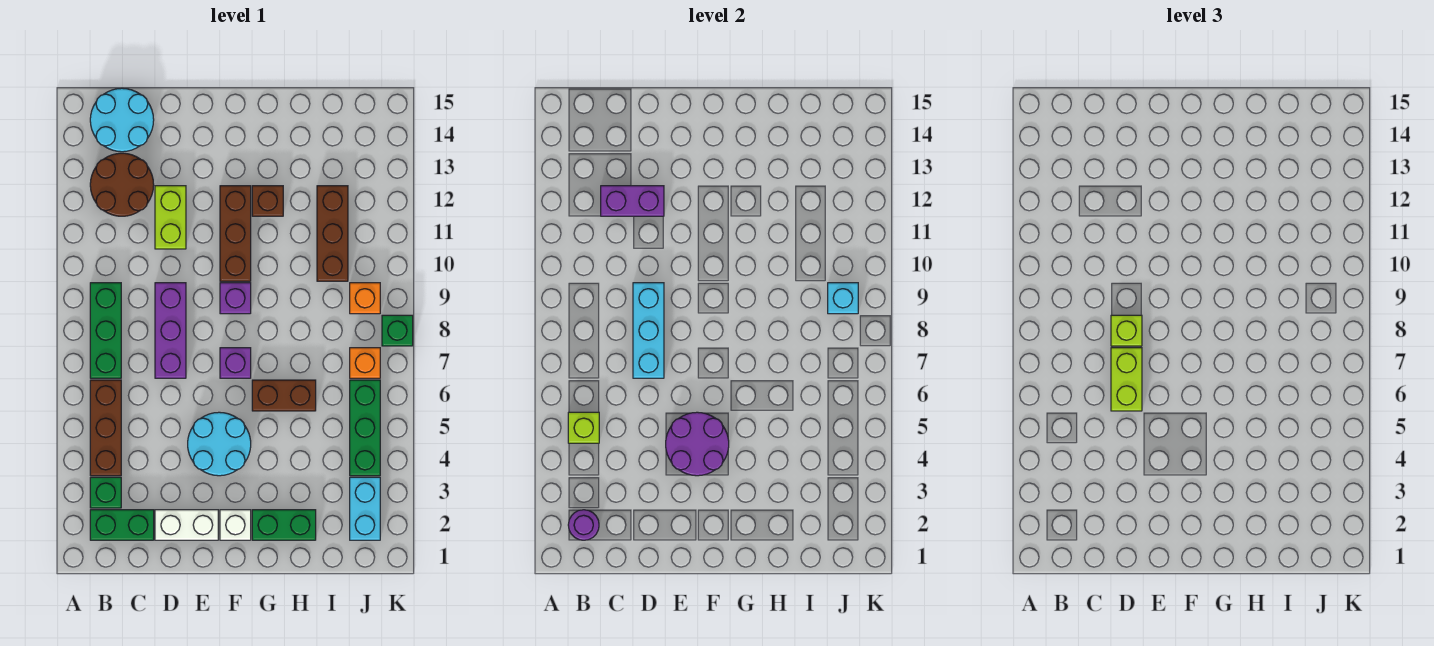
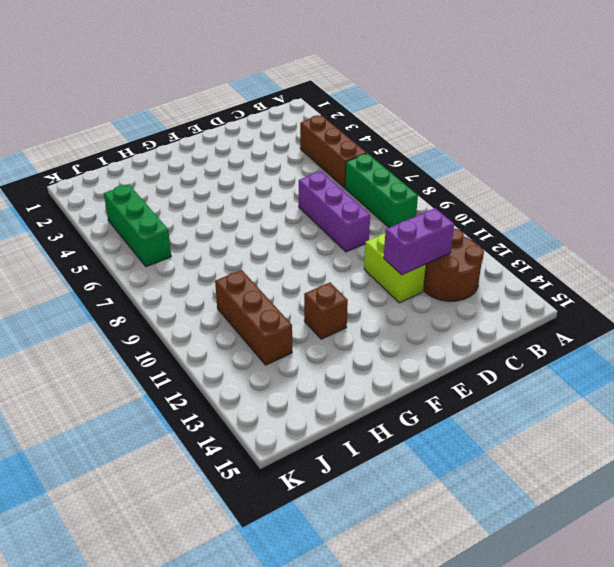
none -> green brick B2:C2 level 1
none -> green brick B3 level 1
none -> cyan round brick B14:C15 level 1
none -> white brick D2:E2 level 1

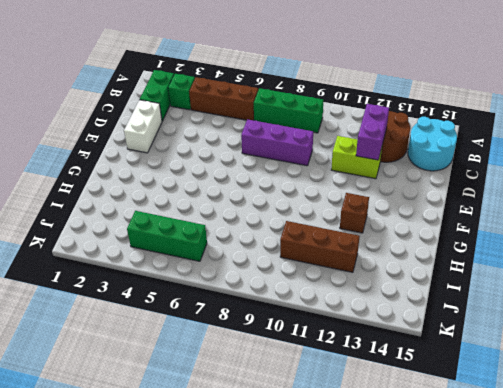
none -> cyan round brick E4:F5 level 1
none -> white brick F2 level 1
none -> purple brick F7 level 1
none -> purple brick F9 level 1

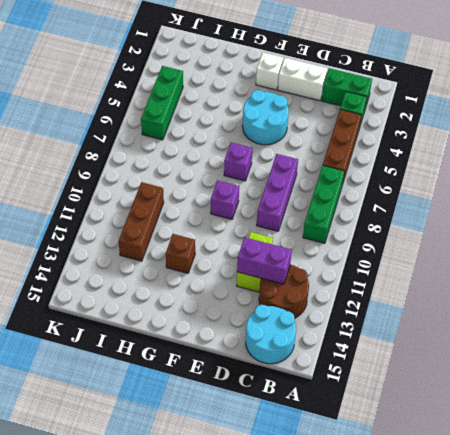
none -> brown brick F10:F12 level 1
none -> green brick G2:H2 level 1
none -> brown brick G6:H6 level 1
none -> cyan brick J2:J3 level 1

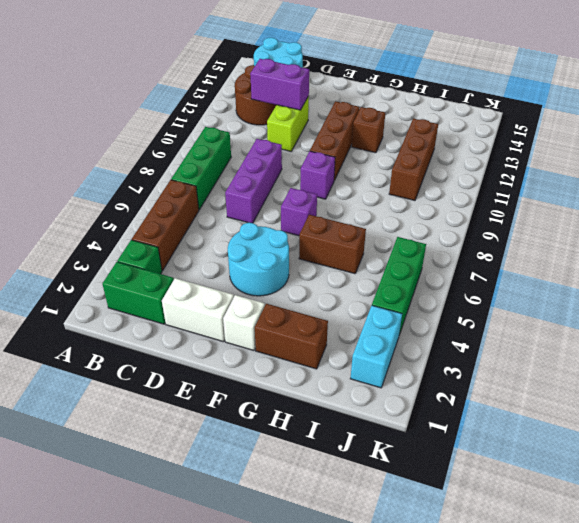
brown brick G2:H2 level 1 -> green brick G2:H2 level 1
none -> orange brick J7 level 1
none -> orange brick J9 level 1
none -> green brick K8 level 1
none -> purple round brick B2 level 2

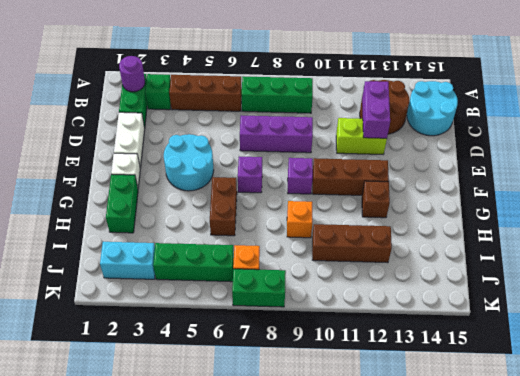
orange brick H9 level 1 -> orange brick J9 level 1
green brick K7:K8 level 1 -> green brick K8 level 1
none -> lime brick B5 level 2
none -> cyan brick D7:D9 level 2
none -> purple round brick E4:F5 level 2
none -> cyan brick J9 level 2

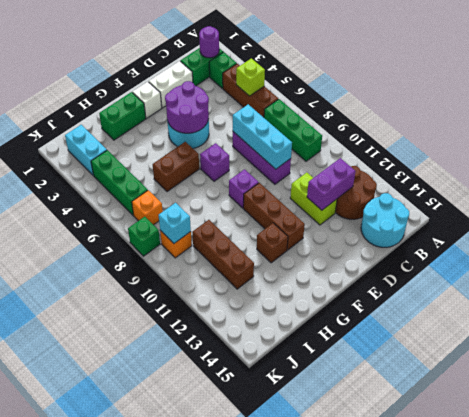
none -> lime brick D6:D7 level 3
none -> lime brick D8 level 3

